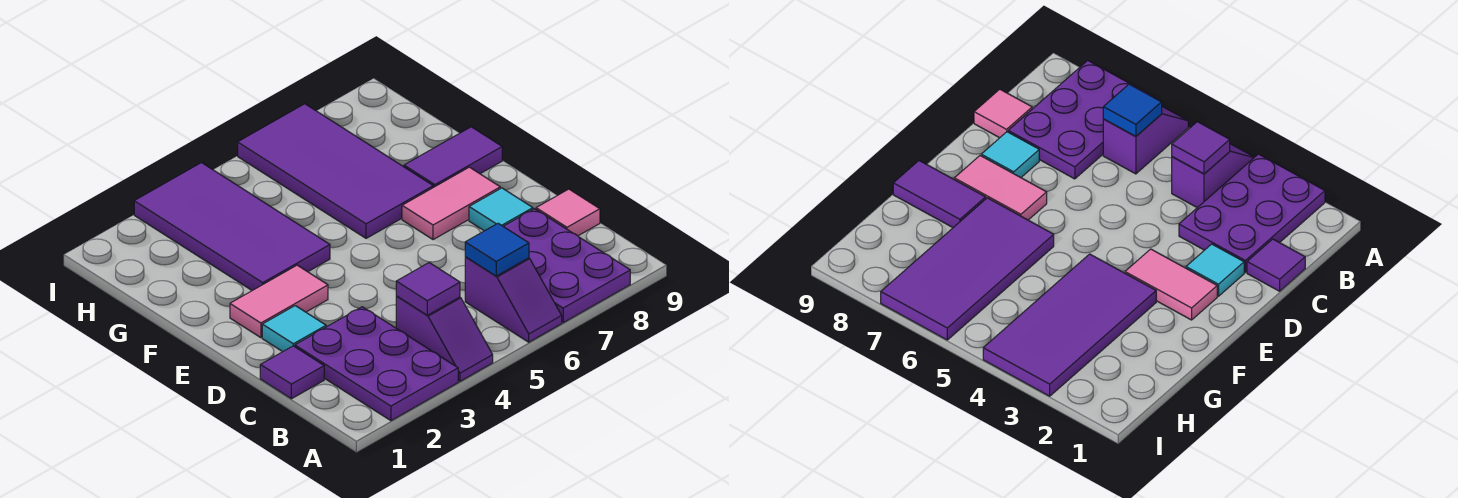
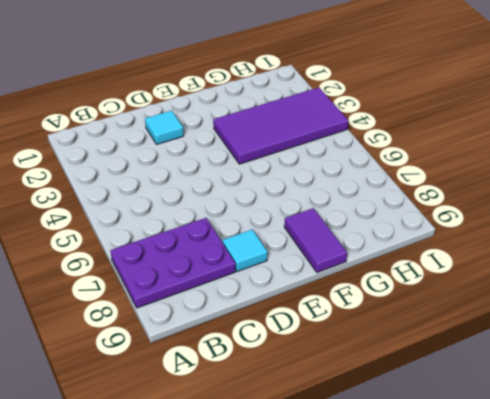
none -> purple plate A2:C3 level 1
none -> purple slope A4:B4 level 1 top B
none -> purple slope A6:B6 level 1 top B

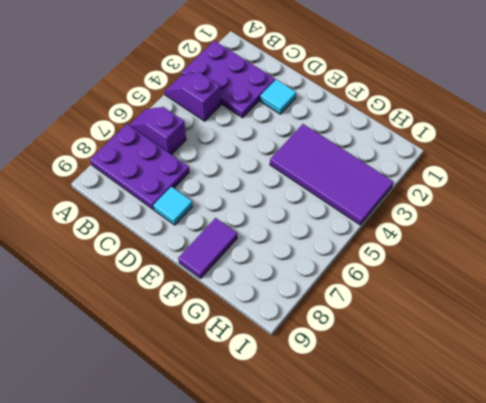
none -> purple tile C1 level 1
none -> pink tile C9 level 1
none -> pink tile E2:E3 level 1

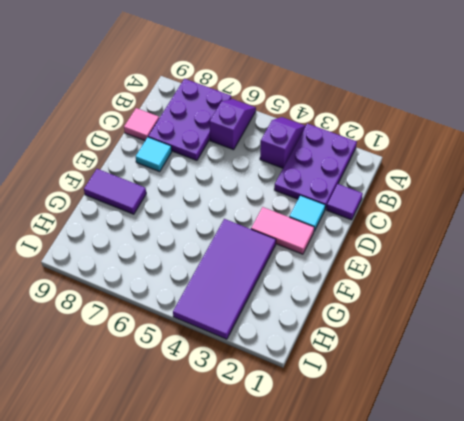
none -> pink tile E7:E8 level 1
none -> purple tile F6:I7 level 1
none -> purple tile B4 level 2

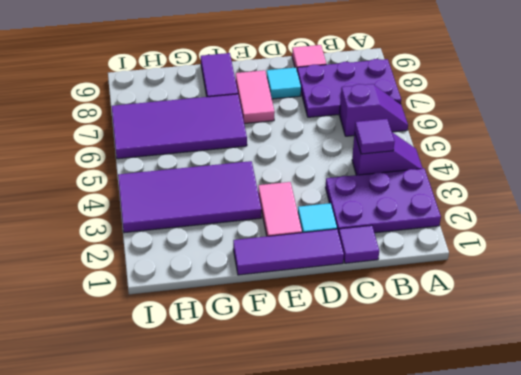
purple tile D1:F1 level 1 -> none
none -> blue tile B6 level 2

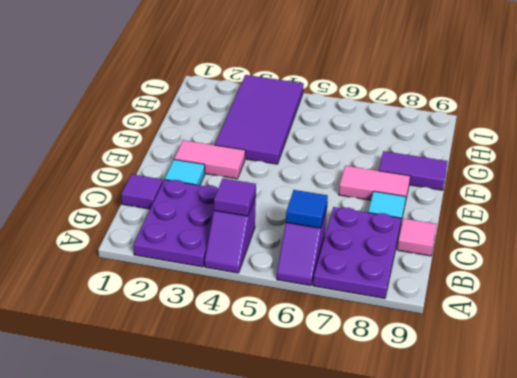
none -> purple tile F6:I7 level 1

